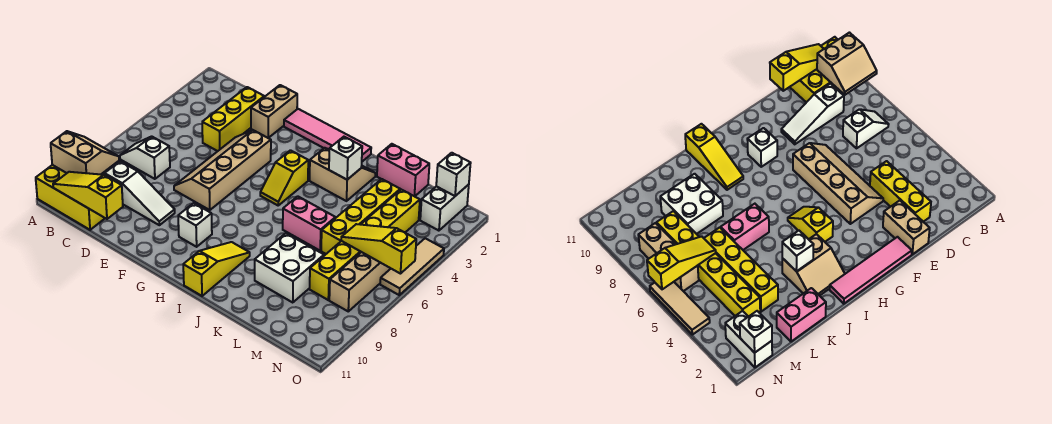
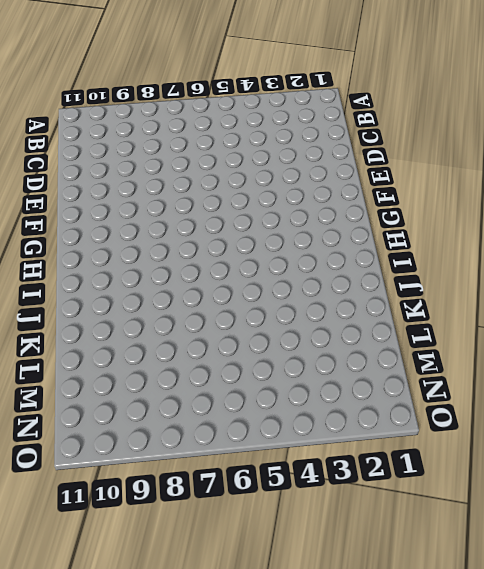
none -> yellow brick A10:C11 level 1
none -> white slope B7:C7 level 1 top C
none -> white slope C9:E9 level 1 top C

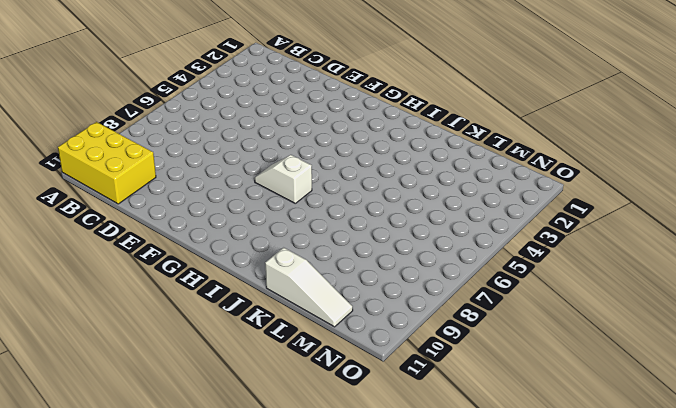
white slope G7:H7 level 1 top H -> white slope B7:C7 level 1 top C
white slope K11:M11 level 1 top K -> white slope C9:E9 level 1 top C
none -> yellow brick D2:D4 level 1
none -> tan brick E1:E2 level 1
none -> tan slope E4:F7 level 1 top F

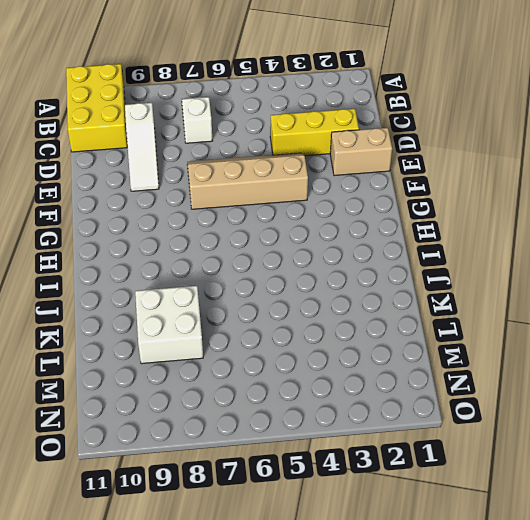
none -> pink tile F1:I1 level 1
none -> white brick G9 level 1
none -> yellow slope H4:H5 level 1 top 4

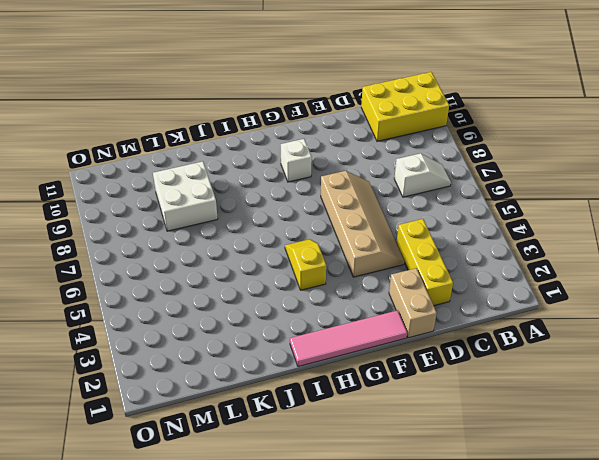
none -> white slope C9:E9 level 1 top C
none -> tan slope I2:J3 level 1 top 3
none -> yellow slope I9:I11 level 1 top 11

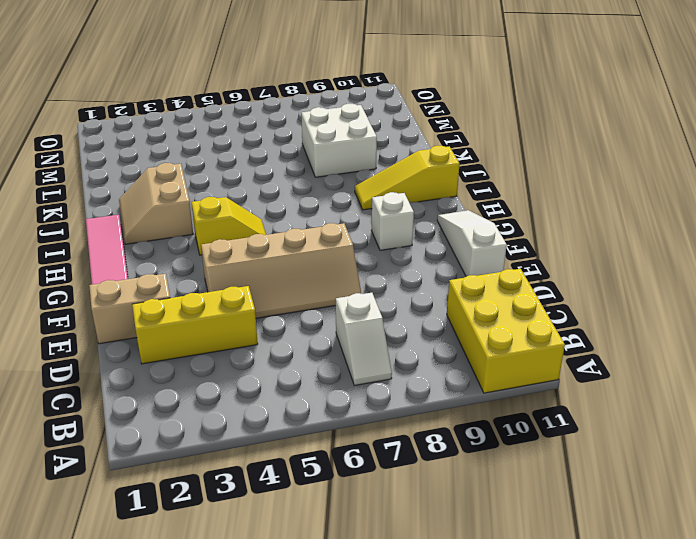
white slope E11:G11 level 1 top E -> white slope C9:E9 level 1 top C
none -> pink brick J6:K6 level 1
none -> pink brick K1:L1 level 1
none -> yellow brick L3:L6 level 1

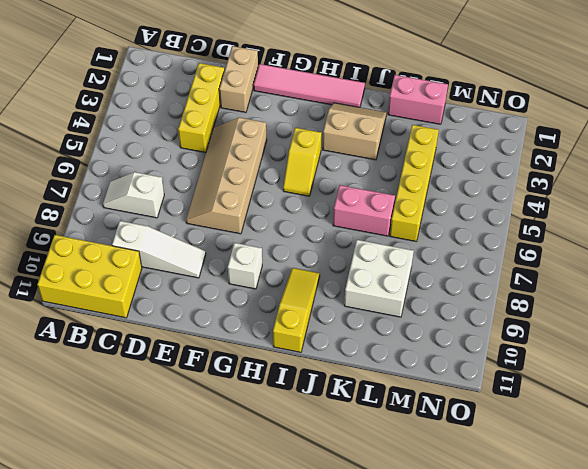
none -> yellow brick M3:M8 level 1
none -> white brick N1:N2 level 1
none -> tan brick N6:N8 level 1

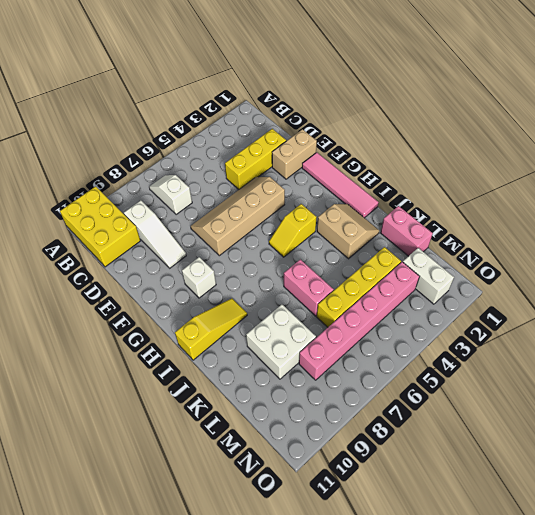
white brick M2:N2 level 1 -> white brick N1:N2 level 1
pink brick M3:M8 level 1 -> yellow brick M3:M8 level 1
none -> tan brick N6:N8 level 1
none -> tan tile O4:O6 level 1
none -> tan slope A9:B10 level 2 top 10

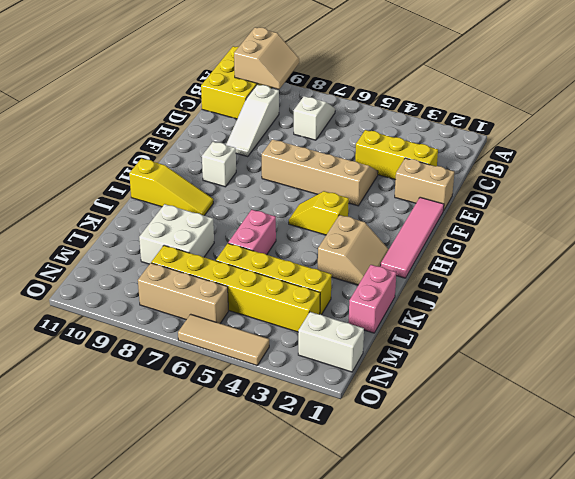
none -> yellow slope B11:D11 level 2 top D
none -> white brick J3 level 2
none -> yellow slope M6:O6 level 2 top O

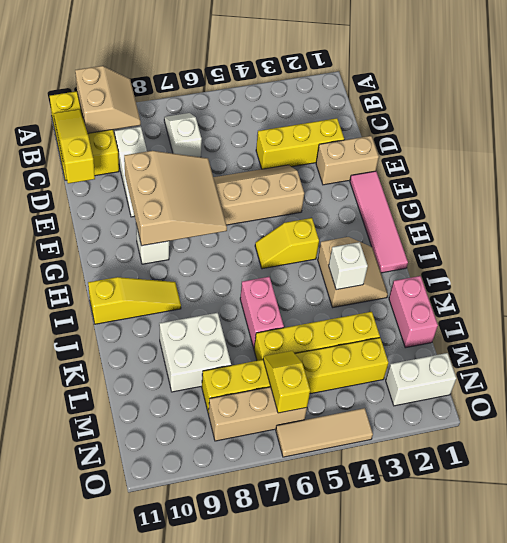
tan slope E7:G9 level 2 top 9 -> none
yellow slope M6:N6 level 2 top N -> yellow slope M6:O6 level 2 top O
none -> white brick N1 level 2

